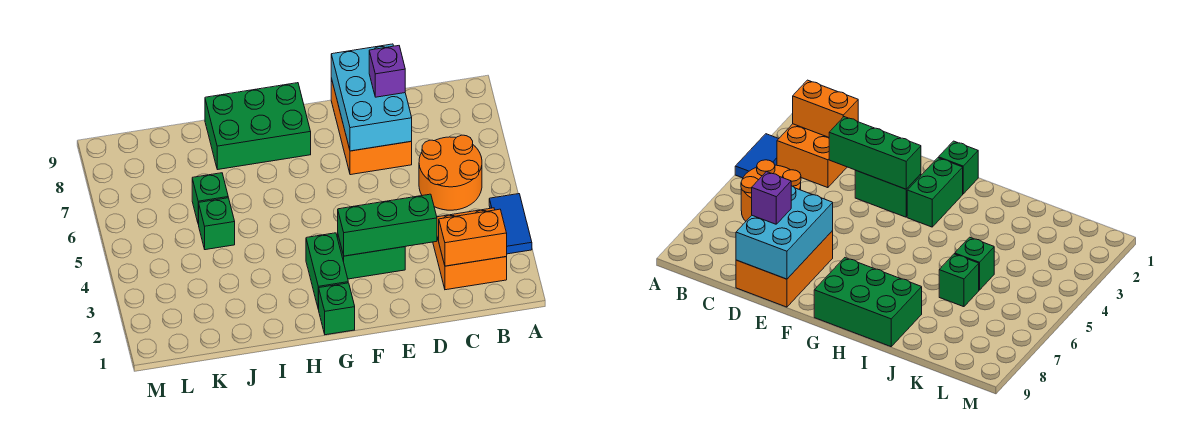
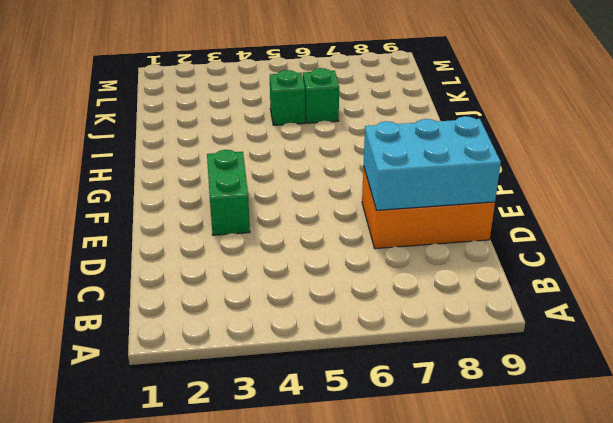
none -> blue tile A3:A4 level 1
none -> orange brick B2:C3 level 1
none -> orange round brick B5:C6 level 1

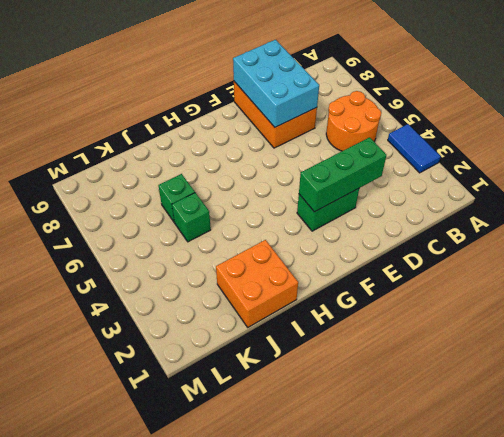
orange brick I1:J2 level 1 -> orange brick B2:C3 level 1
none -> green brick G1 level 1
none -> green brick G2:G3 level 1
none -> green brick G8:I9 level 1

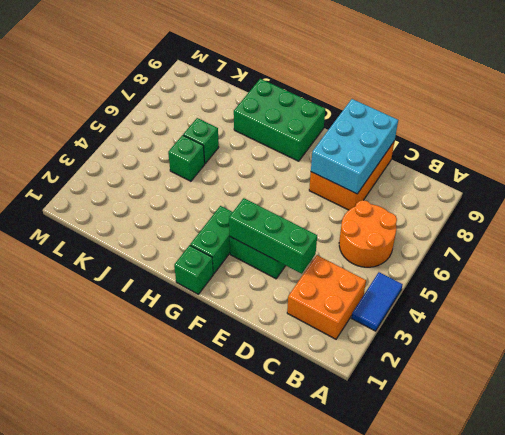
none -> orange brick B2:C2 level 2
none -> purple brick D8 level 3

